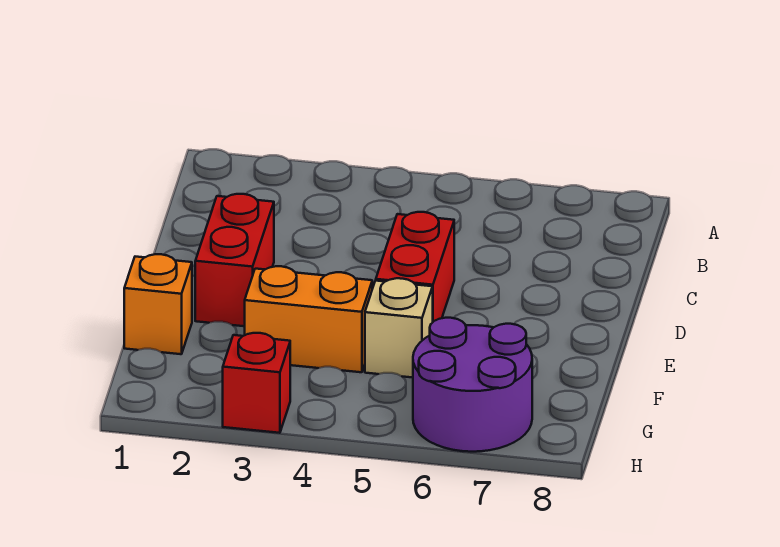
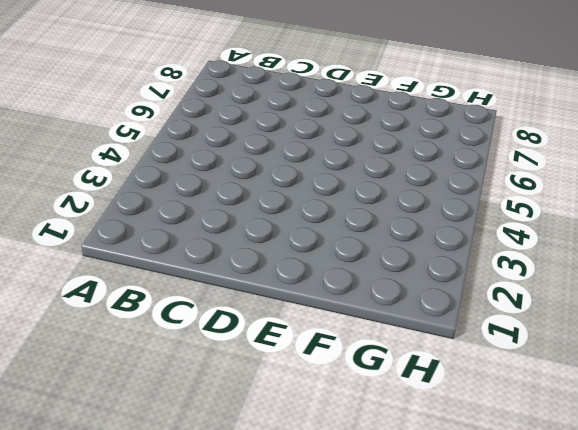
none -> red brick D2:E2 level 1
none -> red brick D5:E5 level 1

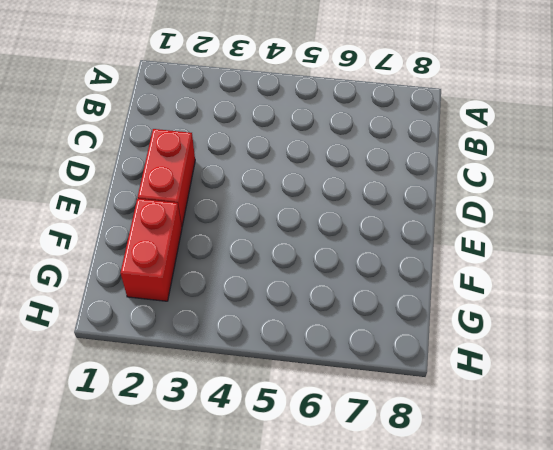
red brick F2:G2 level 1 -> red brick D5:E5 level 1
none -> orange brick F1 level 1
none -> orange brick F3:F4 level 1

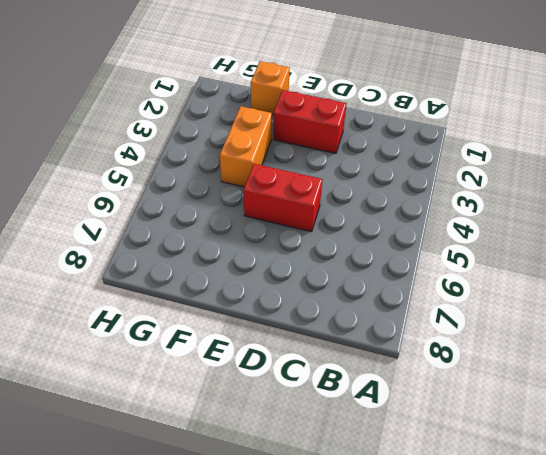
none -> tan brick F5 level 1
none -> purple round brick G6:H7 level 1

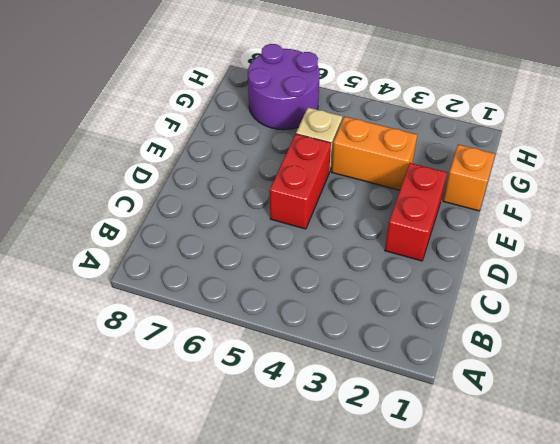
none -> red brick H3 level 1

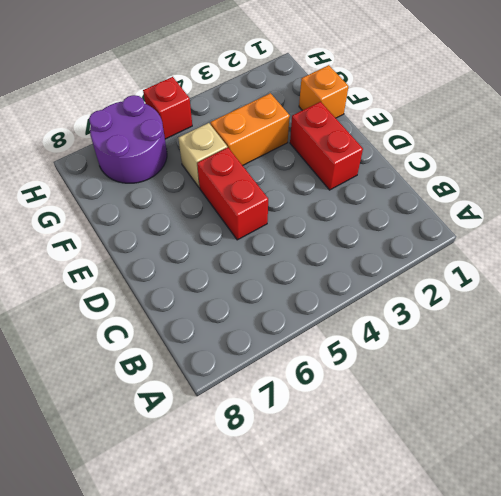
red brick H5 level 1 -> red brick H3 level 1

